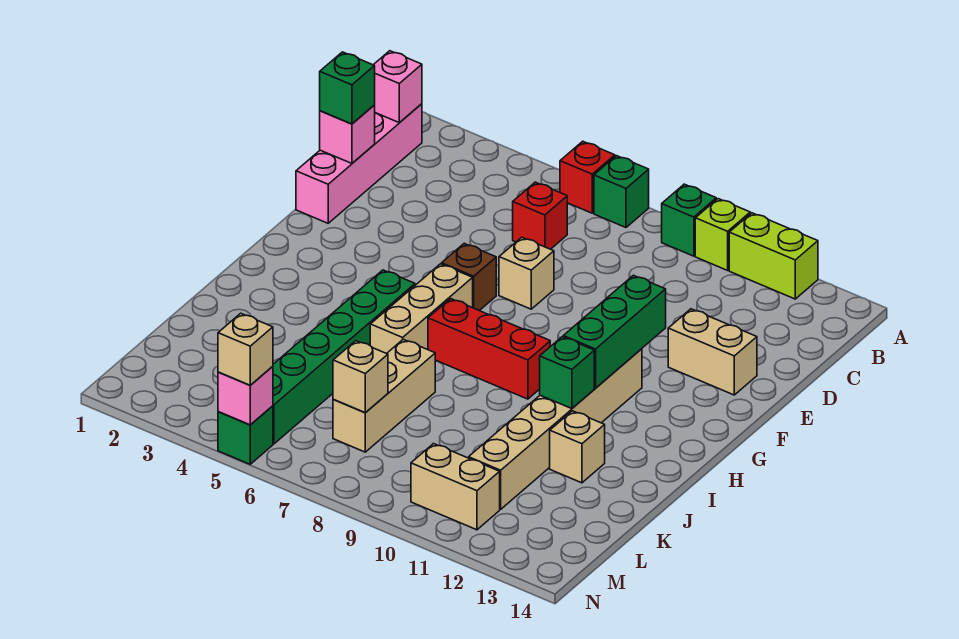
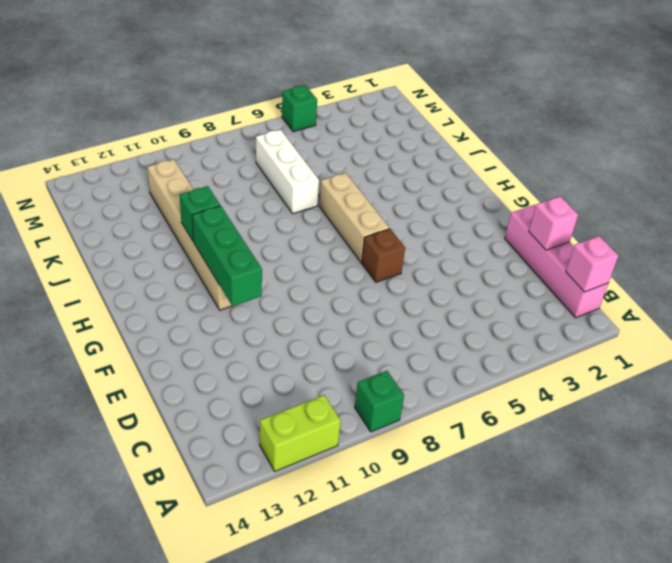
white brick J7:L7 level 1 -> tan brick J7:L7 level 1
none -> red brick A6 level 1
none -> green brick A7 level 1
none -> lime brick A10 level 1

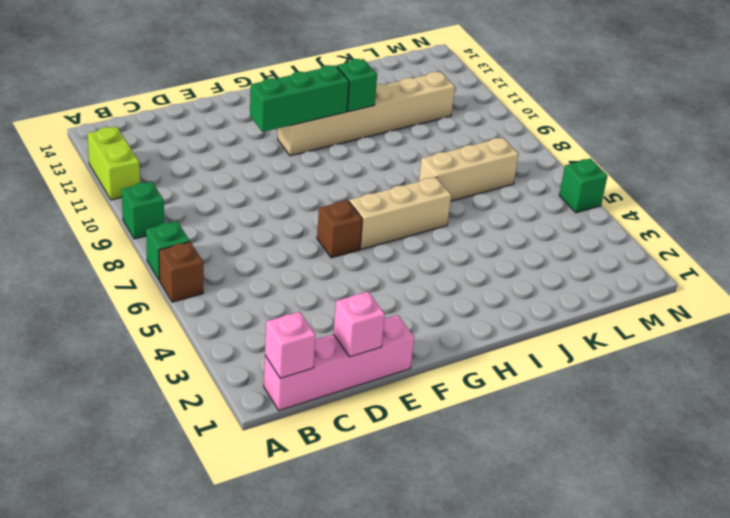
brown brick A6 level 1 -> red brick A6 level 1
none -> lime brick A10 level 1
none -> red brick C6 level 1
none -> tan brick E7 level 1

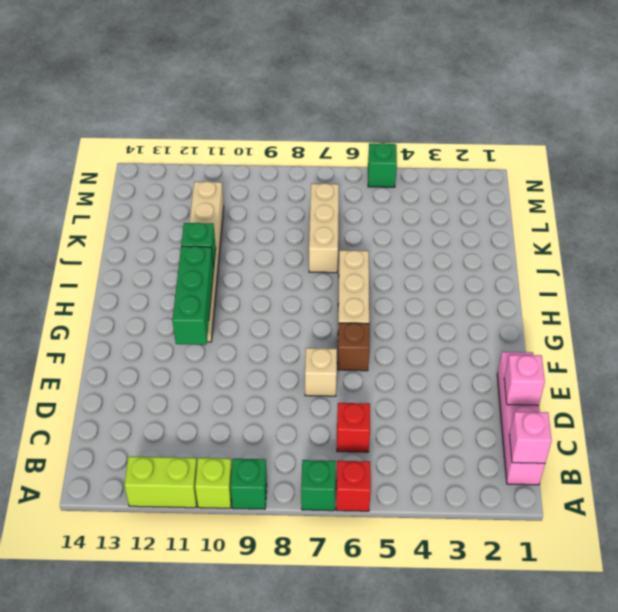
none -> tan brick E12:E13 level 1
none -> green brick H5:M5 level 1
none -> red brick H7:H9 level 1

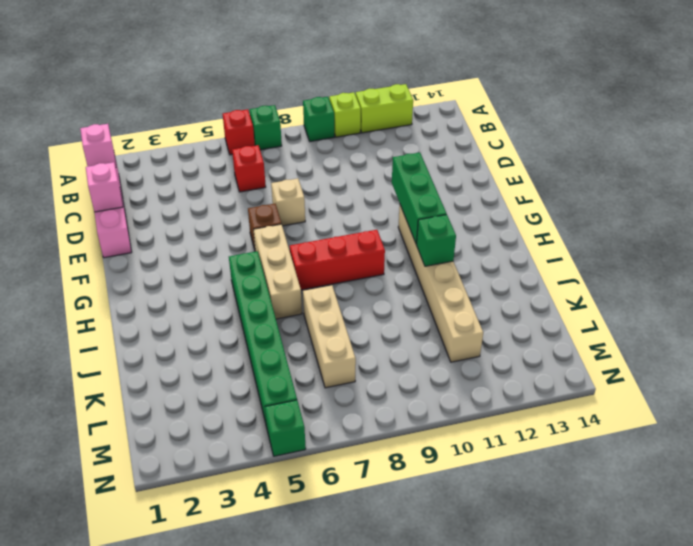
none -> tan brick E12:E13 level 1
none -> tan brick J12 level 1
none -> tan brick M10:M11 level 1

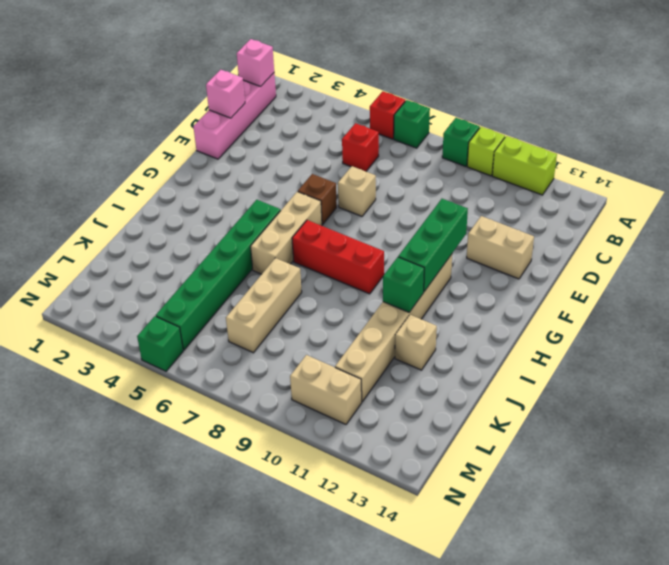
none -> tan brick L7 level 2
none -> pink brick N5 level 2
none -> green brick D1 level 3

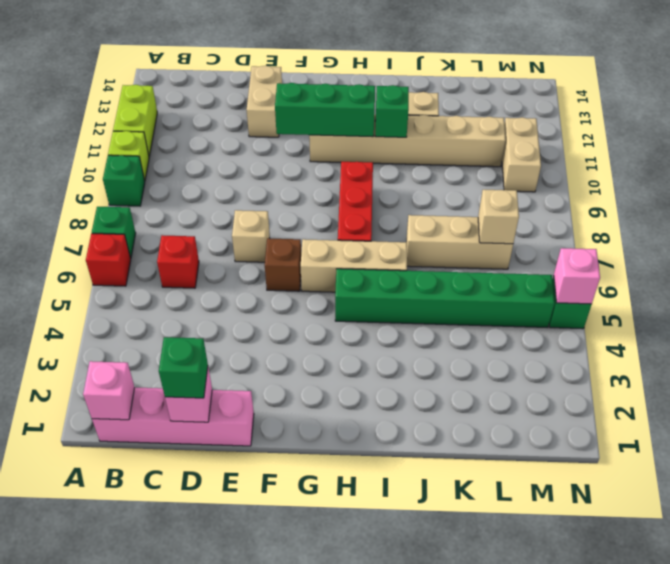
none -> tan brick N5 level 3

